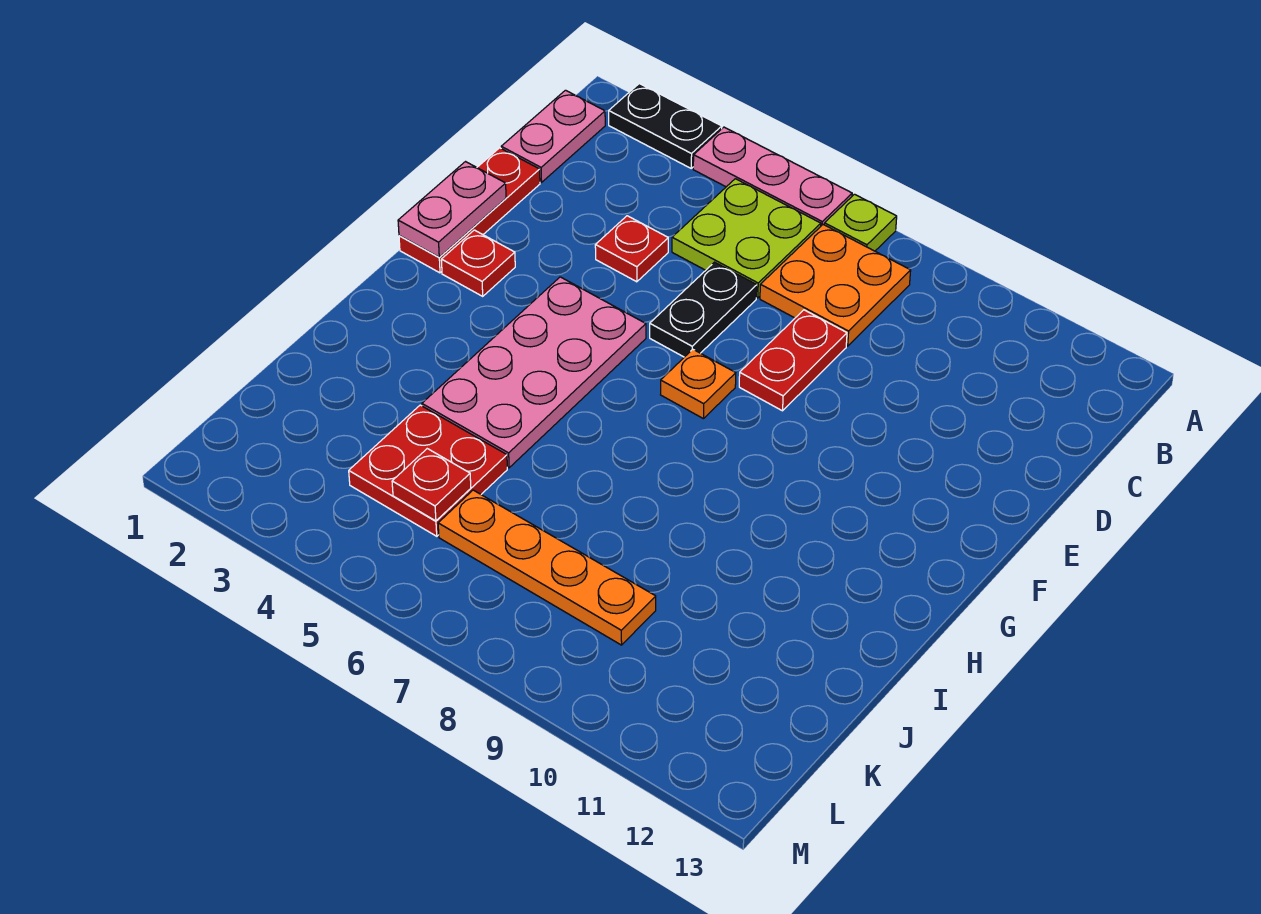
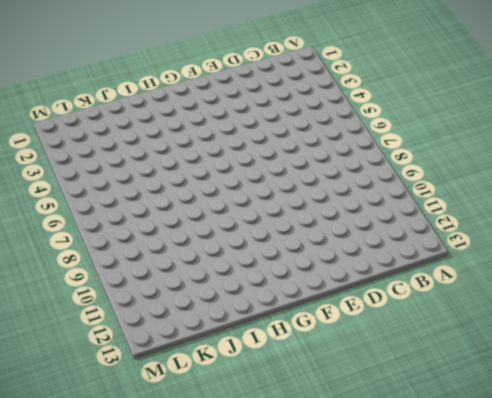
none -> black plate A2:A3 level 1
none -> pink plate A4:A6 level 1
none -> lime plate A7 level 1

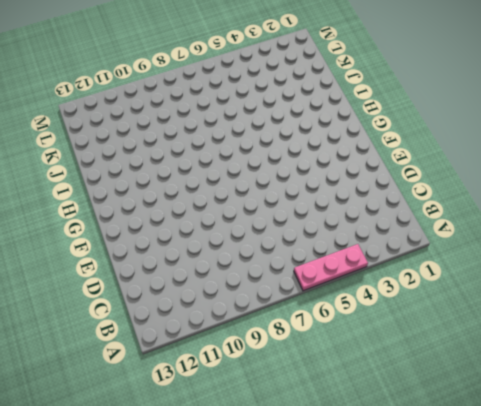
none -> black plate A2:A3 level 1
none -> lime plate A7 level 1
none -> pink plate B1:C1 level 1

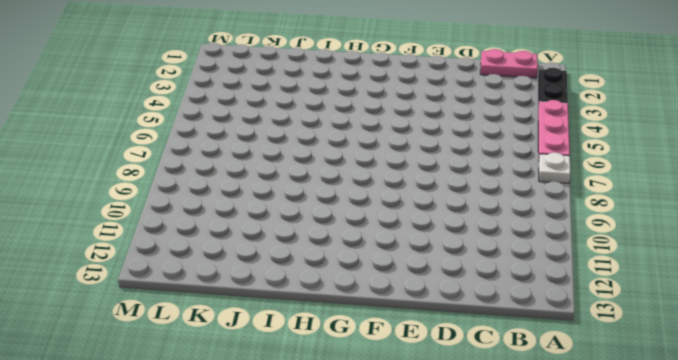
white plate A7 level 1 -> lime plate A7 level 1
none -> lime plate B5:C6 level 1
none -> orange plate B7:C8 level 1
none -> red plate D1:F1 level 1

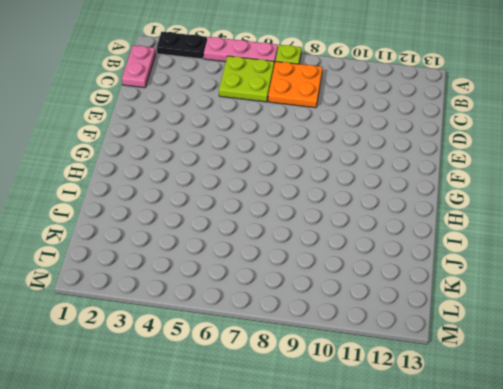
none -> red plate D1:F1 level 1
none -> red plate D4 level 1
none -> black plate D6:E6 level 1

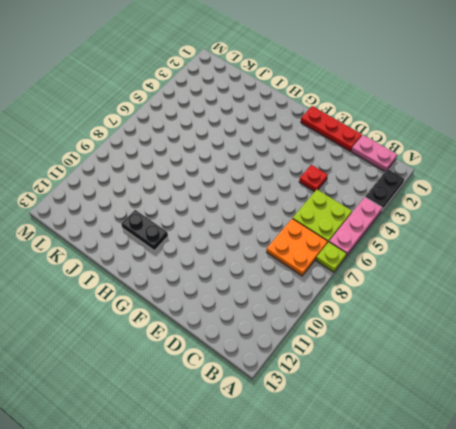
black plate H11:I11 level 1 -> black plate D6:E6 level 1
none -> red plate D8:E8 level 1
none -> red plate F2 level 1
none -> pink plate F4:I5 level 1

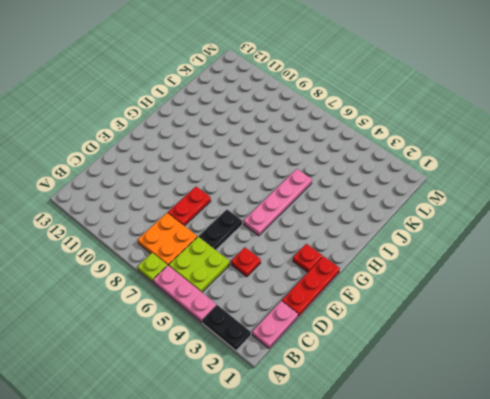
pink plate F5:I5 level 1 -> pink plate F4:I5 level 1
none -> orange plate F7 level 1
none -> red plate J4:K5 level 1
none -> orange plate K6:K9 level 1

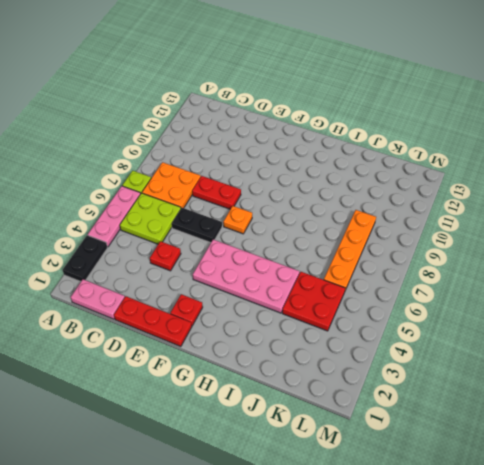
none -> pink plate E1:F1 level 2
none -> red plate K5 level 2

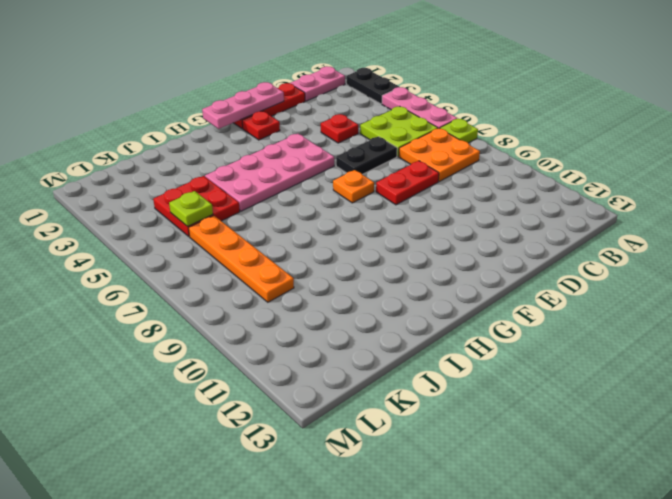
pink plate E1:G1 level 2 -> pink plate E1:F1 level 2
lime plate K5 level 2 -> red plate K5 level 2

